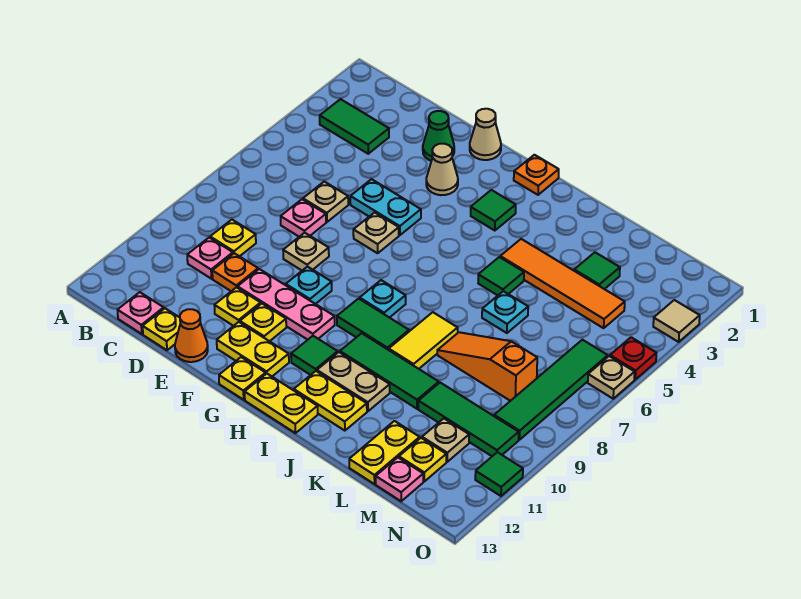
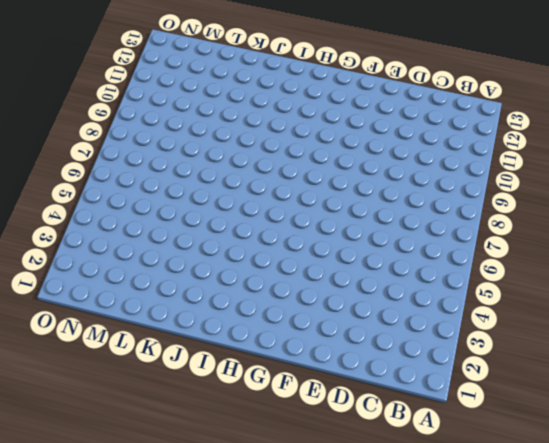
none -> green tile B3:C3 level 1
none -> yellow plate C9 level 1
none -> pink plate C10 level 1
none -> pink plate C13 level 1

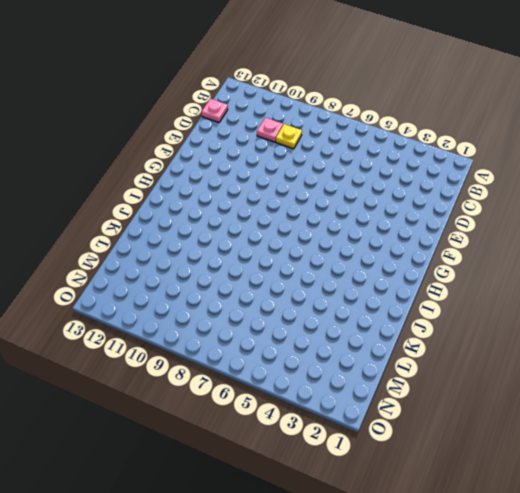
none -> green tile B3:C3 level 1
none -> tan plate D6 level 1
none -> pink plate D7 level 1
none -> orange plate D10 level 1

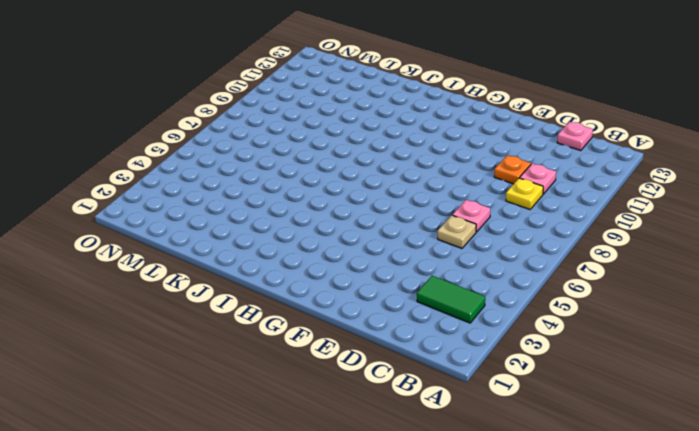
none -> yellow plate D13 level 1
none -> green cone E2 level 1
none -> cyan plate E5:F5 level 1
none -> tan plate E8 level 1

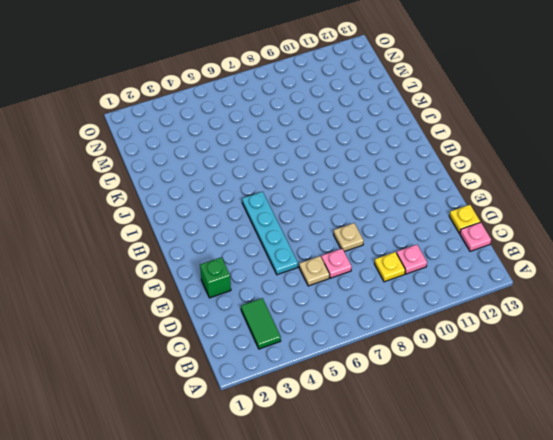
green brick E2 level 1 -> green cone E2 level 1
cyan plate E5:H5 level 1 -> cyan plate E5:F5 level 1
none -> orange plate D10 level 1
none -> pink plate E10:G10 level 1
none -> yellow plate E11 level 1
none -> orange cone E13 level 1

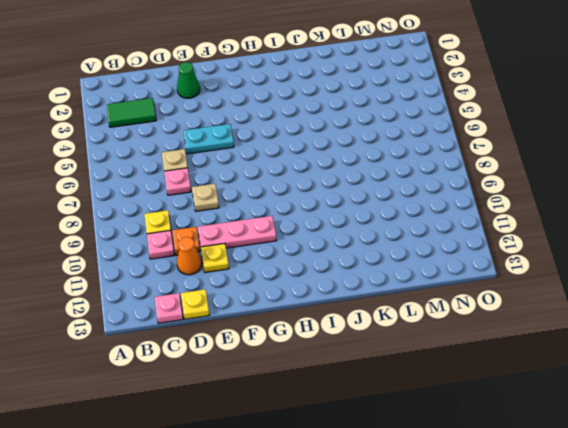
orange cone D11 level 1 -> orange cone E13 level 1
none -> tan cone F1 level 1
none -> tan cone F3 level 1
none -> tan plate F6 level 1
none -> cyan plate F9 level 1

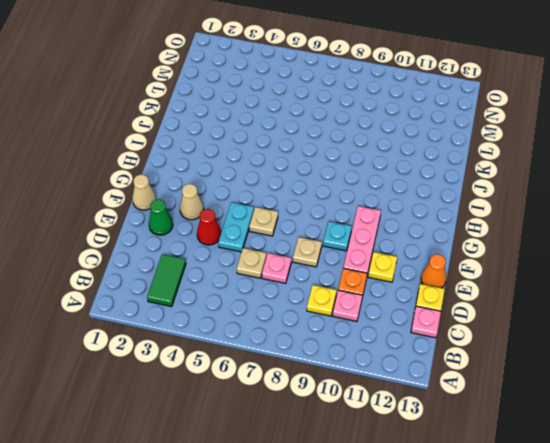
red cone E4 level 1 -> none
none -> yellow plate F11 level 1
none -> yellow plate F12:G12 level 1
none -> yellow plate G13 level 1
none -> orange plate H1 level 1

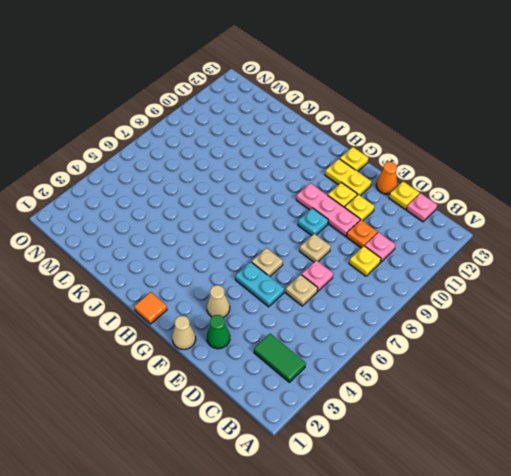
orange tile H1 level 1 -> orange plate H1 level 1
none -> green tile H3 level 1
none -> cyan plate H8 level 1
none -> green tile H9:I9 level 1
none -> green tile H11 level 1

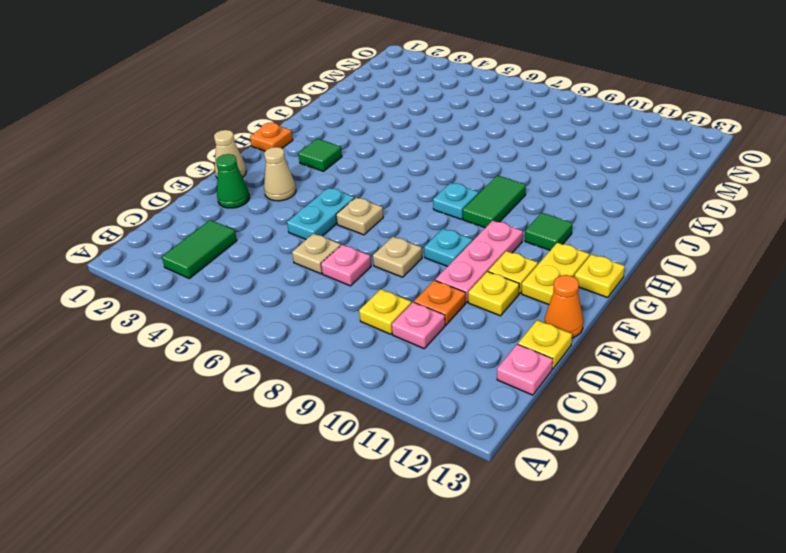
none -> yellow plate H13:I13 level 1
none -> green tile I10:K10 level 1
none -> tan plate I11:J11 level 1
none -> yellow plate I12:J12 level 1

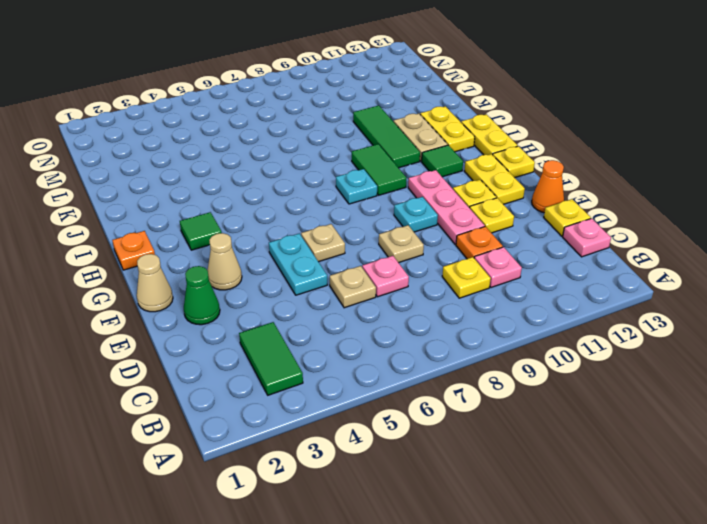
none -> orange tile J4:M4 level 1
none -> green tile J5 level 1
none -> yellow tile J8:J9 level 1
none -> cyan plate K6 level 1

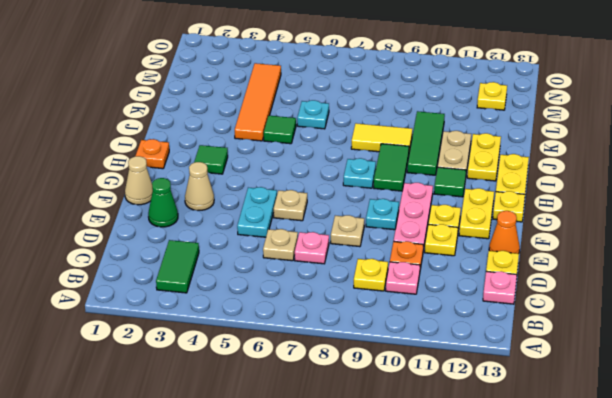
none -> orange slope K8:M8 level 1 top M
none -> green tile L3 level 1
none -> green tile L10:N10 level 1
none -> yellow plate L12:L13 level 1

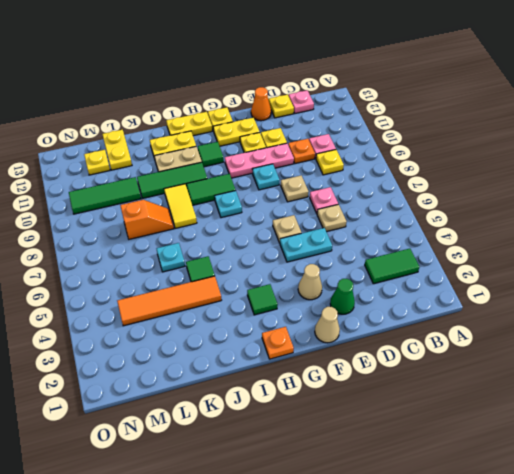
orange slope K8:L8 level 1 top L -> orange slope K8:M8 level 1 top M
none -> green tile L3 level 1
none -> tan plate M11 level 1
none -> pink plate M13 level 1
none -> green tile N6:N9 level 1

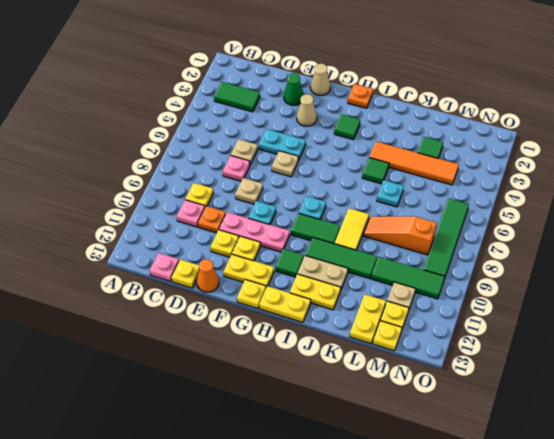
yellow plate M13 level 1 -> pink plate M13 level 1
none -> tan tile O3 level 1
none -> red plate O5 level 1
none -> tan plate O6 level 1
none -> green tile O11 level 1

